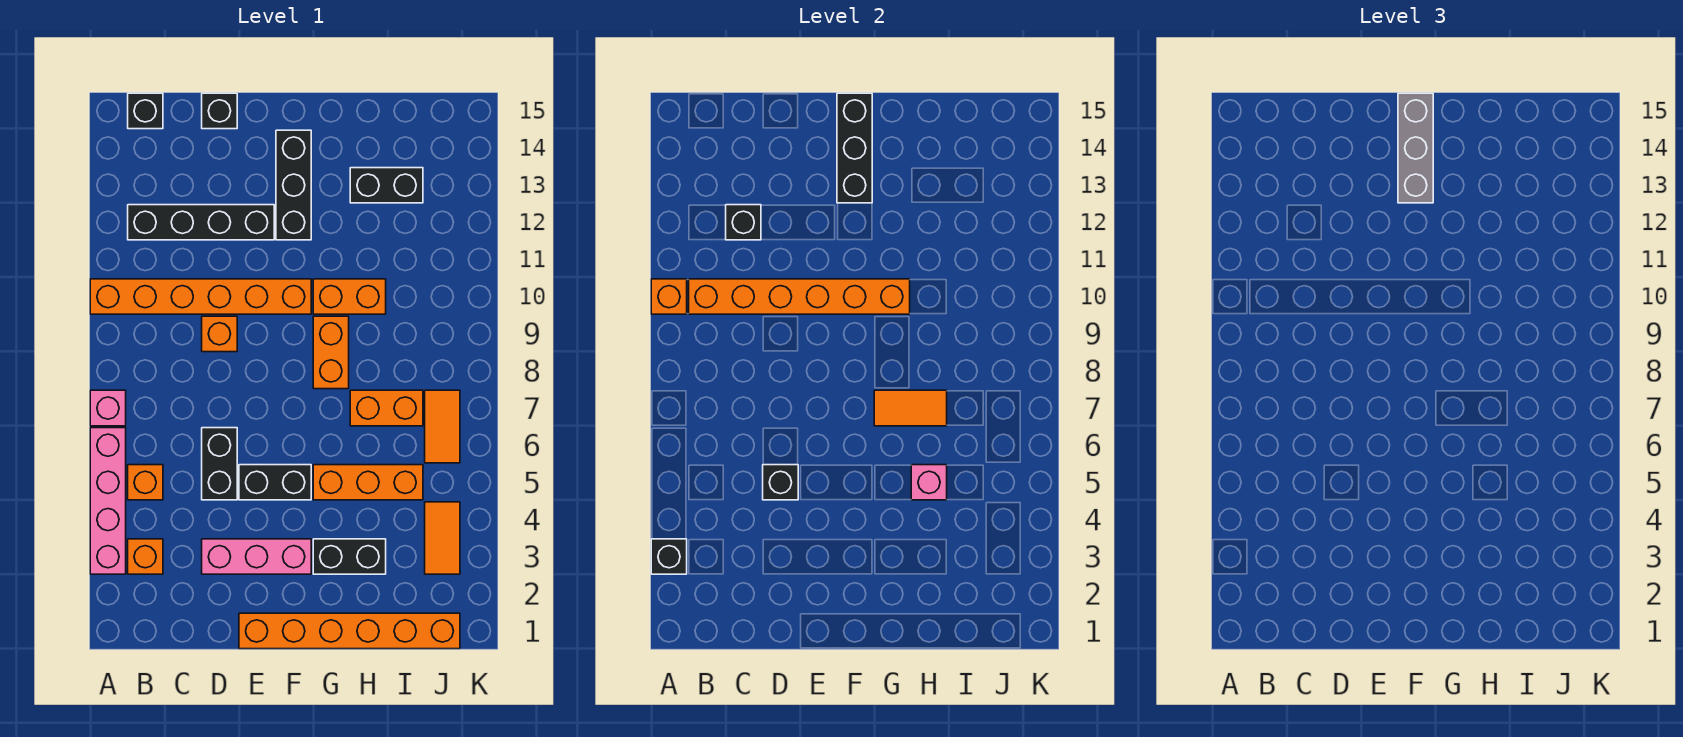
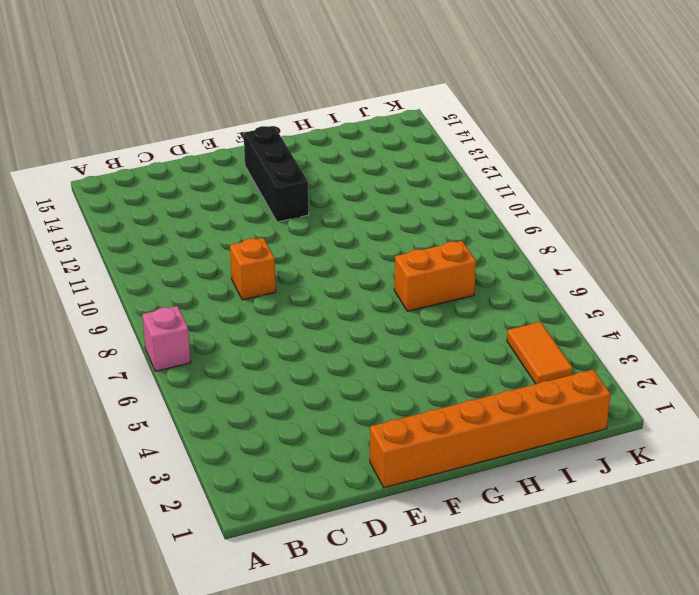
none -> pink brick A3:A6 level 1
none -> orange brick A10:F10 level 1
none -> orange brick B3 level 1
none -> orange brick B5 level 1

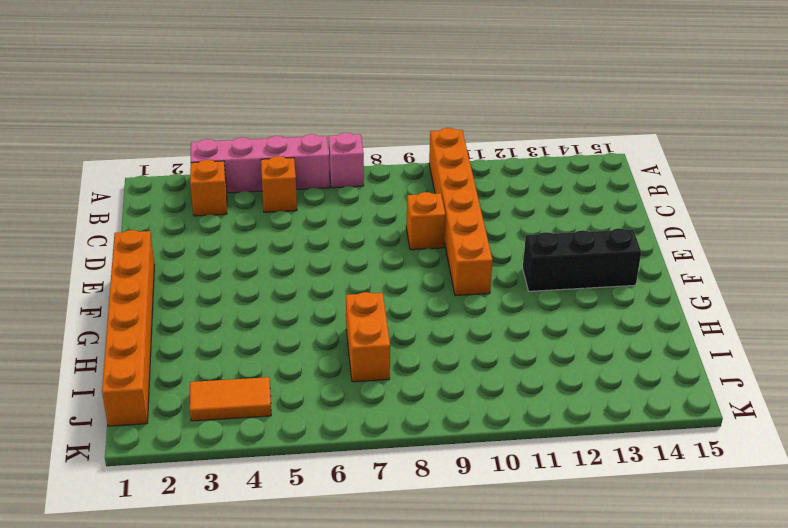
none -> black brick B12:E12 level 1
none -> black brick B15 level 1
none -> pink brick D3:F3 level 1
none -> black brick D5:D6 level 1

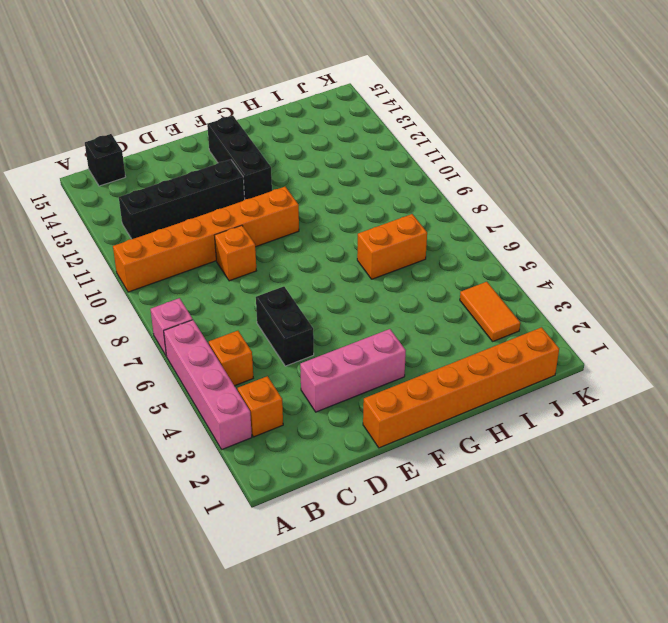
none -> black brick D15 level 1
none -> black brick E5:F5 level 1
none -> black brick G3:H3 level 1
none -> orange brick G5:I5 level 1

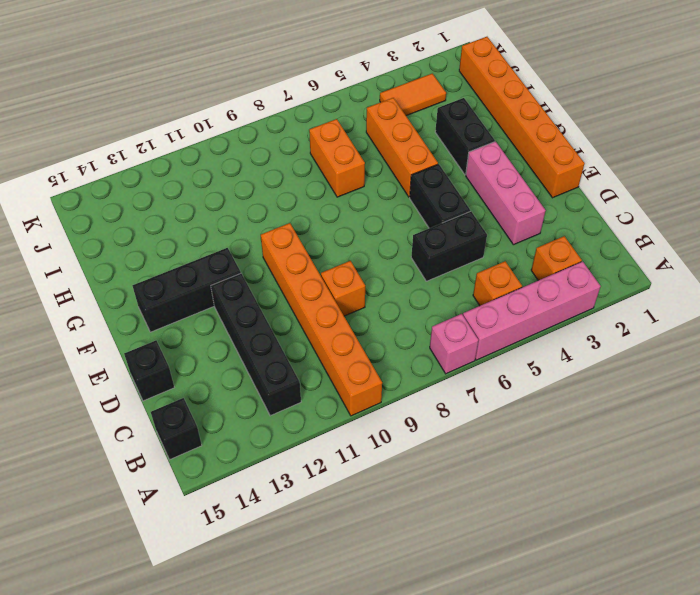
none -> orange brick G8:G9 level 1
none -> orange brick G10:H10 level 1
none -> black brick H13:I13 level 1
none -> orange tile J6:J7 level 1

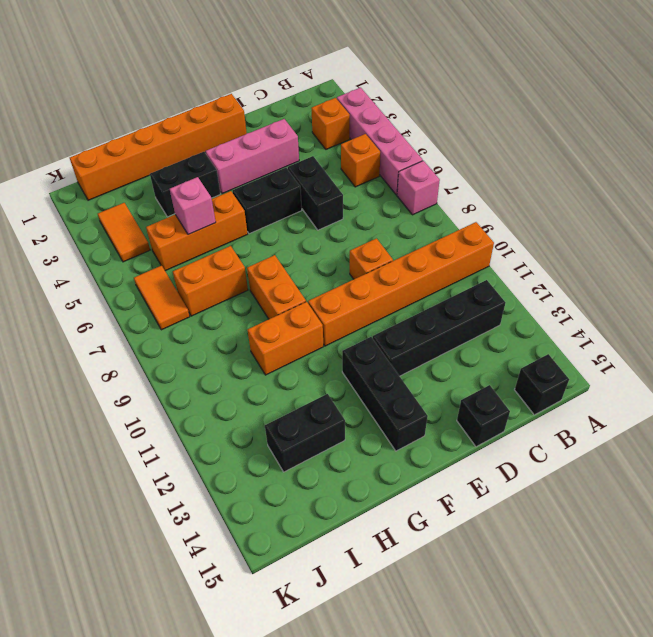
none -> black brick A3 level 2
none -> orange brick A10 level 2
none -> orange brick B10:G10 level 2
none -> black brick C12 level 2

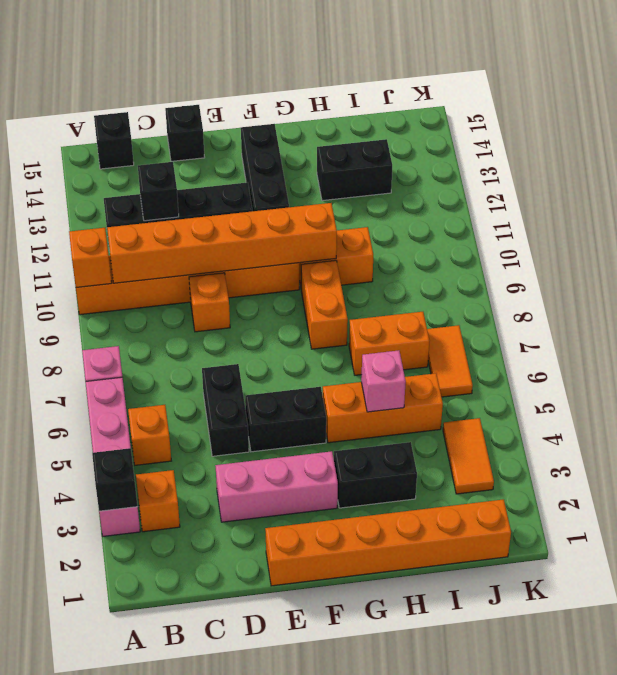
none -> black brick D5 level 2
none -> black brick F13:F15 level 2
none -> orange tile G7:H7 level 2
none -> grey brick F13:F15 level 3

